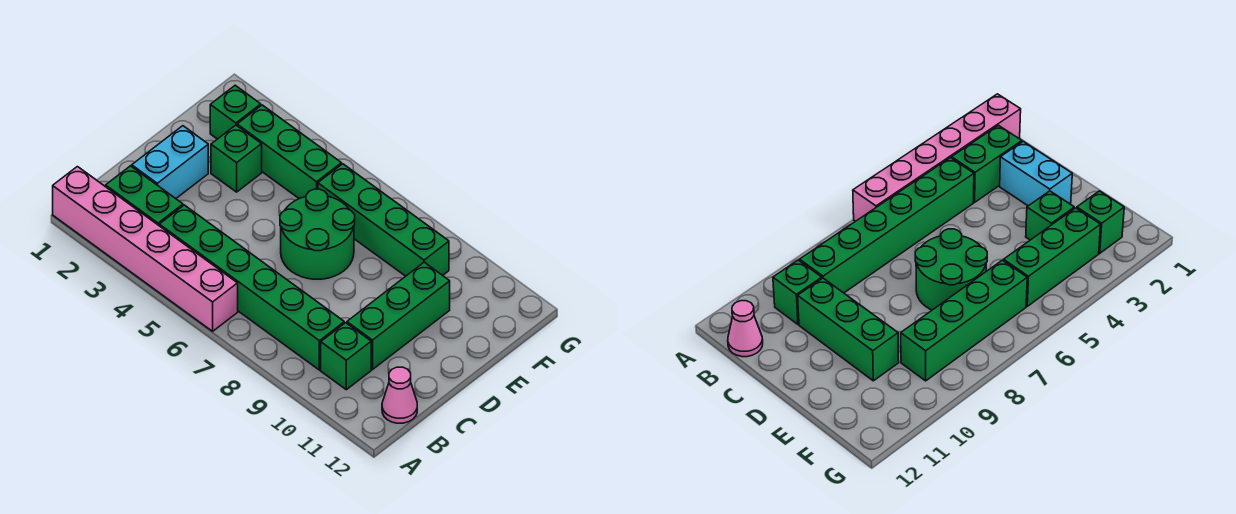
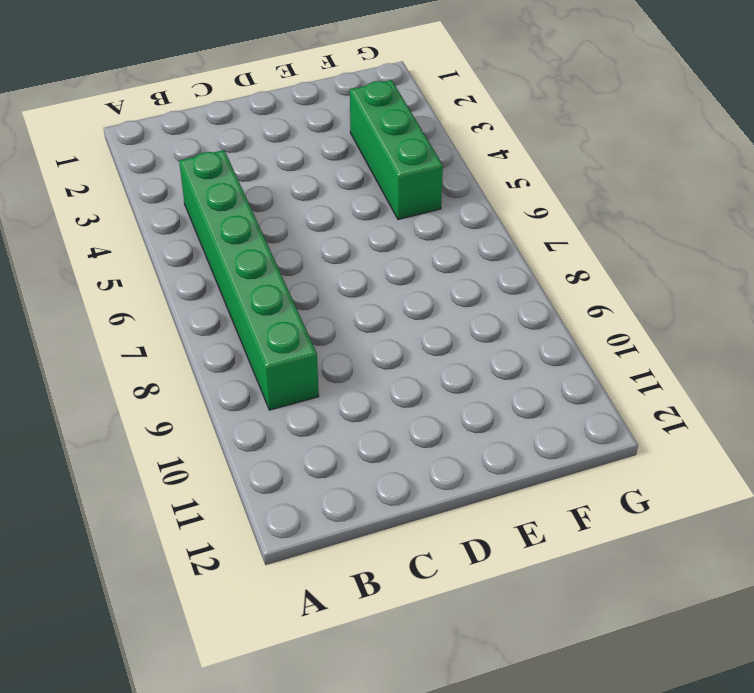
none -> pink brick A1:A6 level 1
none -> green brick B2:B3 level 1
none -> green brick B10 level 1

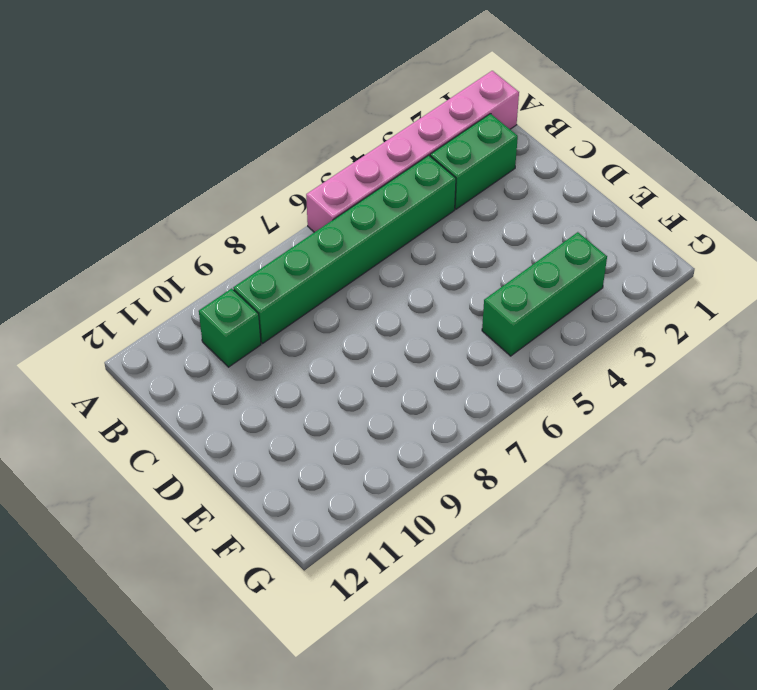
none -> pink cone B12 level 1
none -> cyan brick C2:D2 level 1
none -> green brick C10:E10 level 1

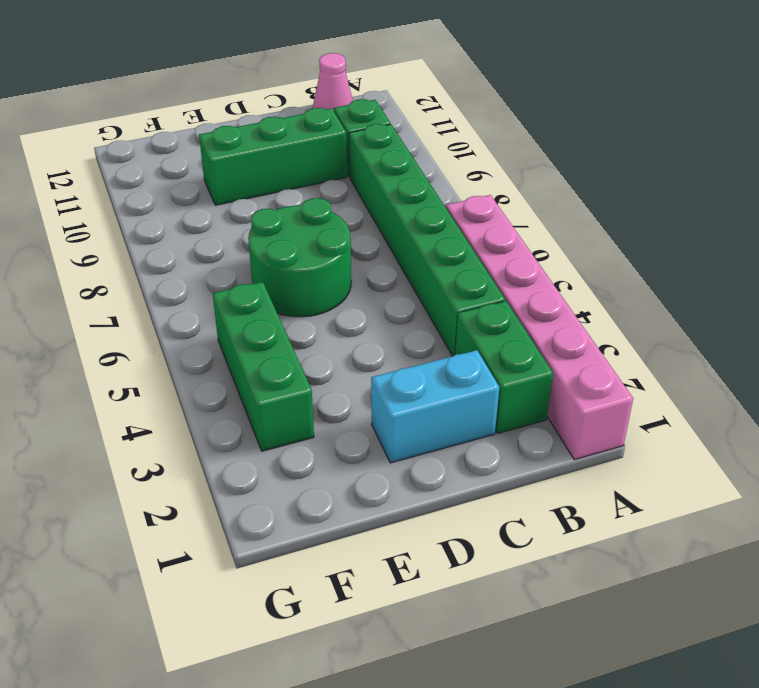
none -> green brick E3 level 1
none -> green brick F2 level 1
none -> green brick F6:F9 level 1

